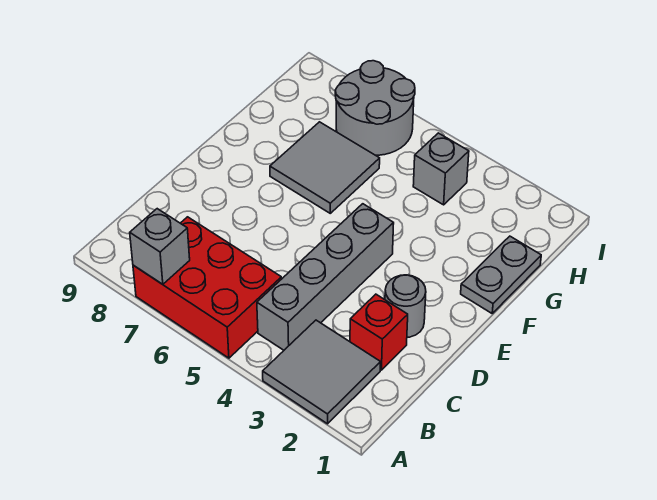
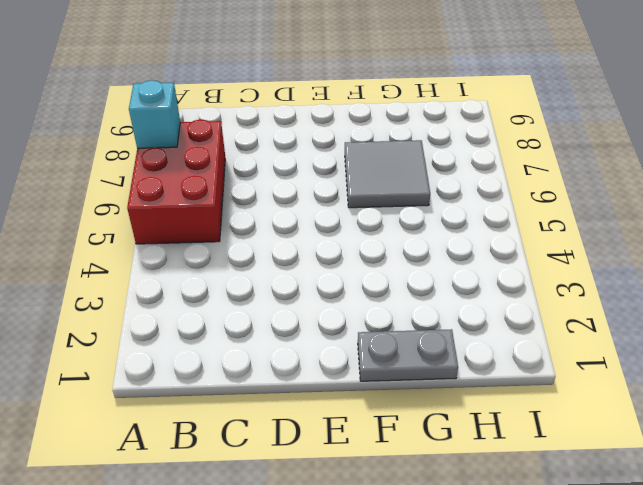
cyan brick A7 level 2 -> grey brick A7 level 2
none -> grey tile A2:B3 level 1
none -> grey brick B4:E4 level 1

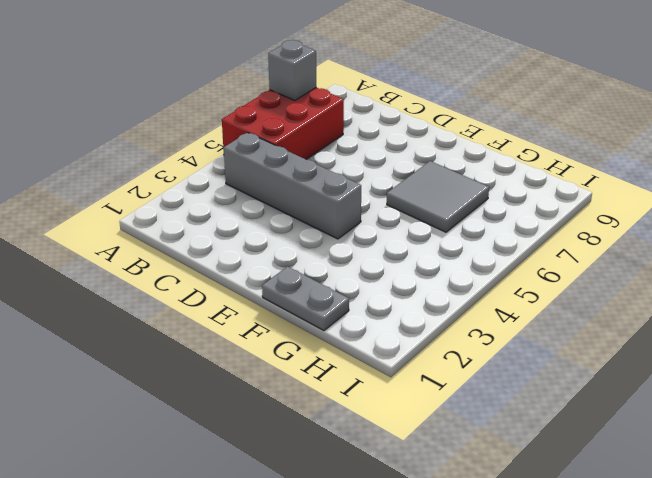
none -> grey tile A2:B3 level 1
none -> red brick C2 level 1

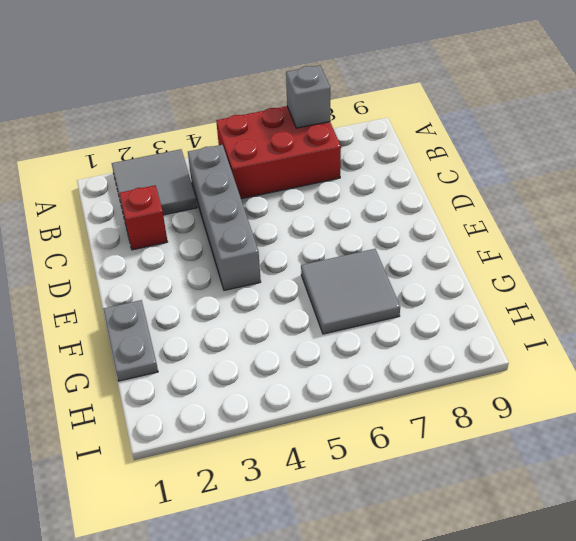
none -> grey round brick D2 level 1
none -> grey brick H4 level 1

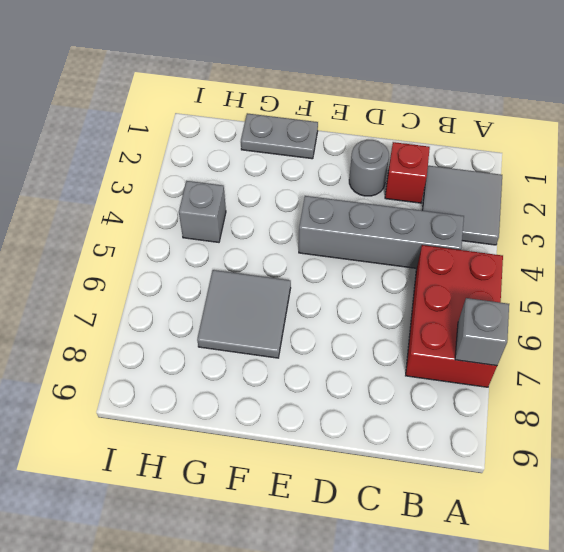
none -> grey round brick H6:I7 level 1

